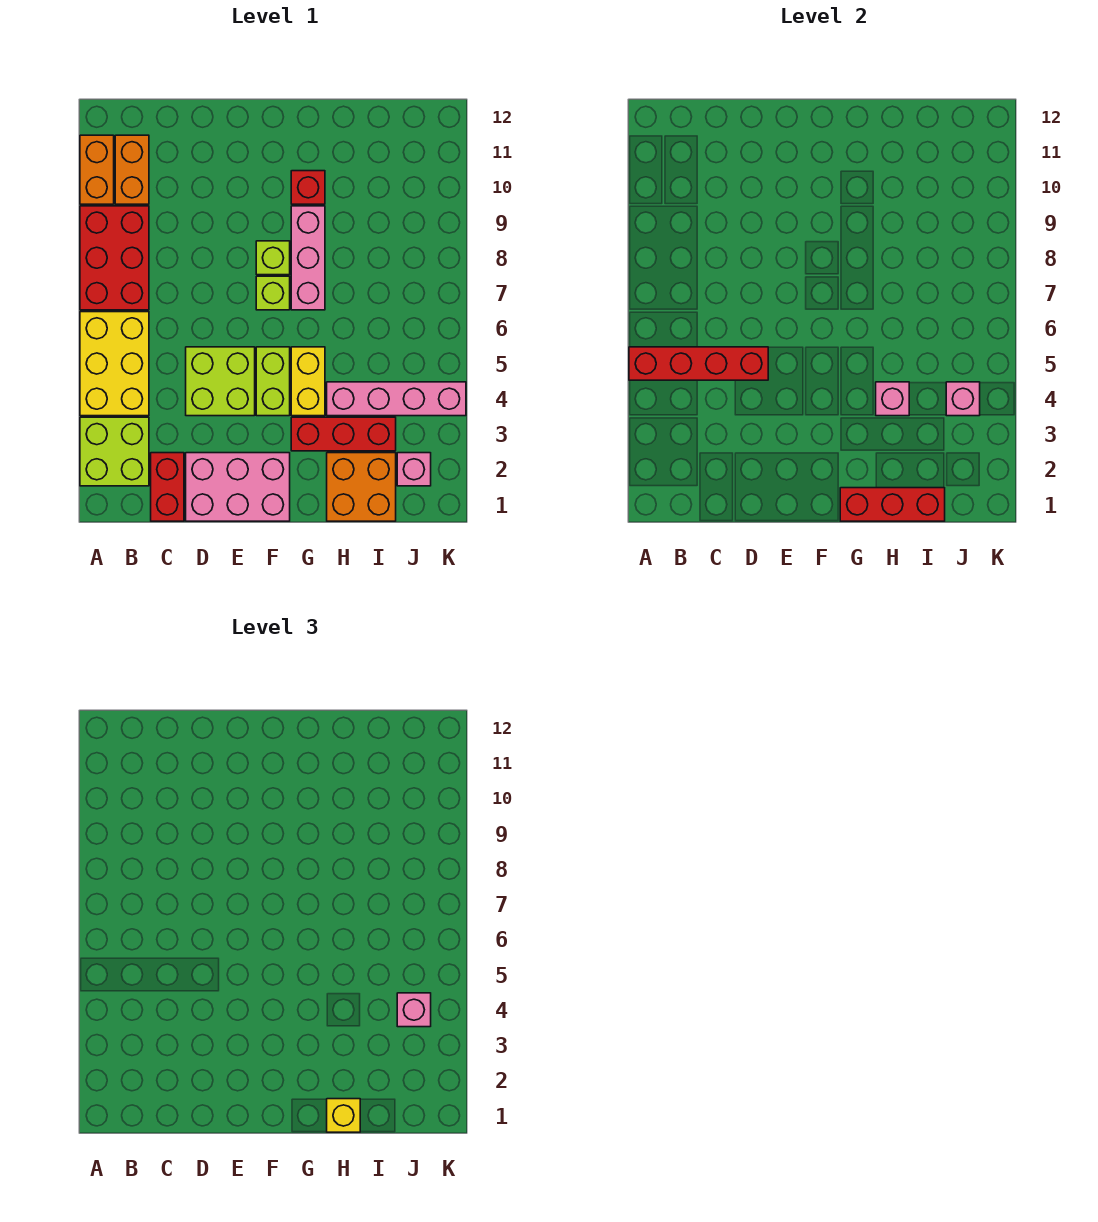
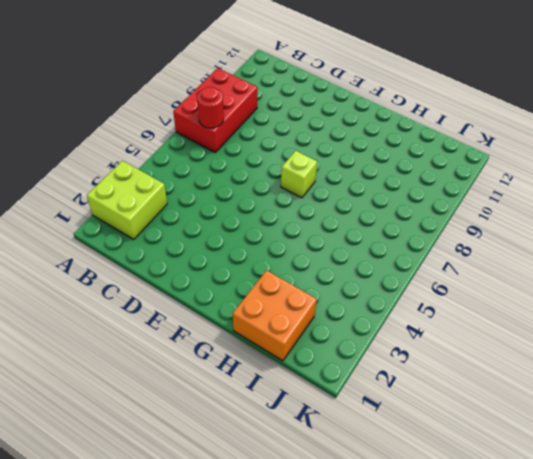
red round brick B7 level 2 -> none
none -> yellow brick A4:B6 level 1
none -> orange brick A10:A11 level 1
none -> orange brick B10:B11 level 1

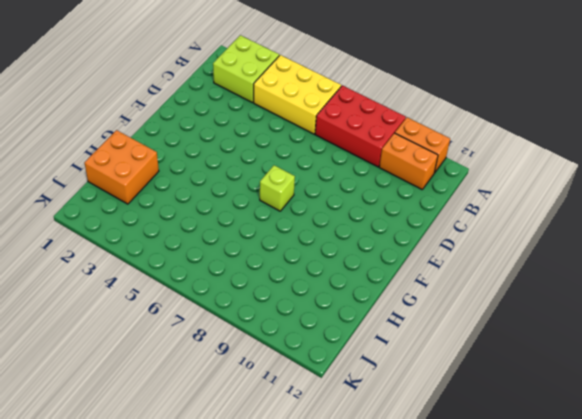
none -> red brick C1:C2 level 1
none -> pink brick D1:F2 level 1
none -> lime brick D4:E5 level 1

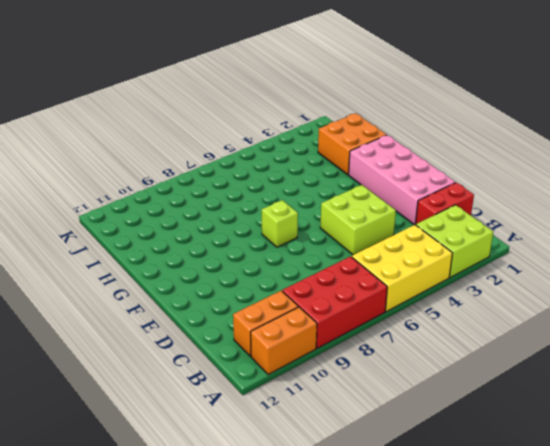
pink brick D1:G2 level 1 -> pink brick D1:F2 level 1
none -> lime brick F4:F5 level 1
none -> lime brick F8 level 1
none -> red brick G3:I3 level 1

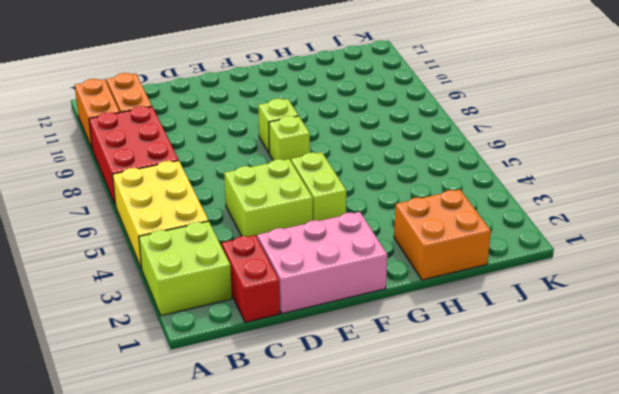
none -> red brick G3:I3 level 1
none -> yellow brick G4:G5 level 1
none -> pink brick G7:G9 level 1

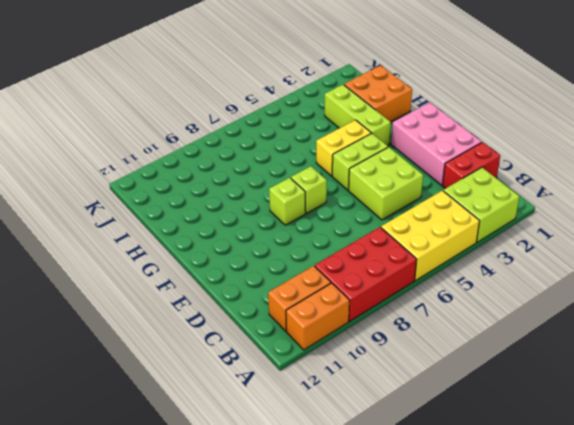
lime brick G3:I3 level 1 -> red brick G3:I3 level 1
none -> pink brick G7:G9 level 1
none -> red brick G10 level 1
none -> pink brick H4:K4 level 1

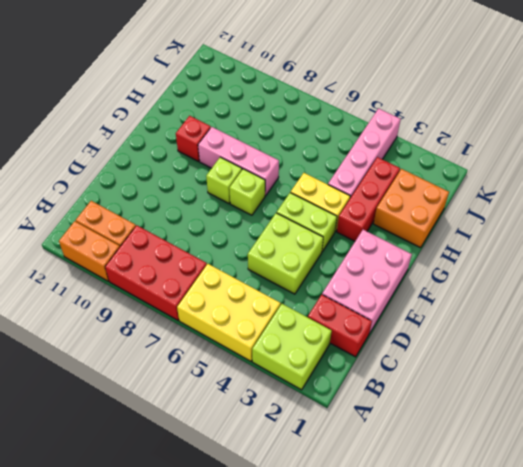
none -> pink brick J2 level 1
none -> red brick A5:D5 level 2
none -> red brick G1:I1 level 2

